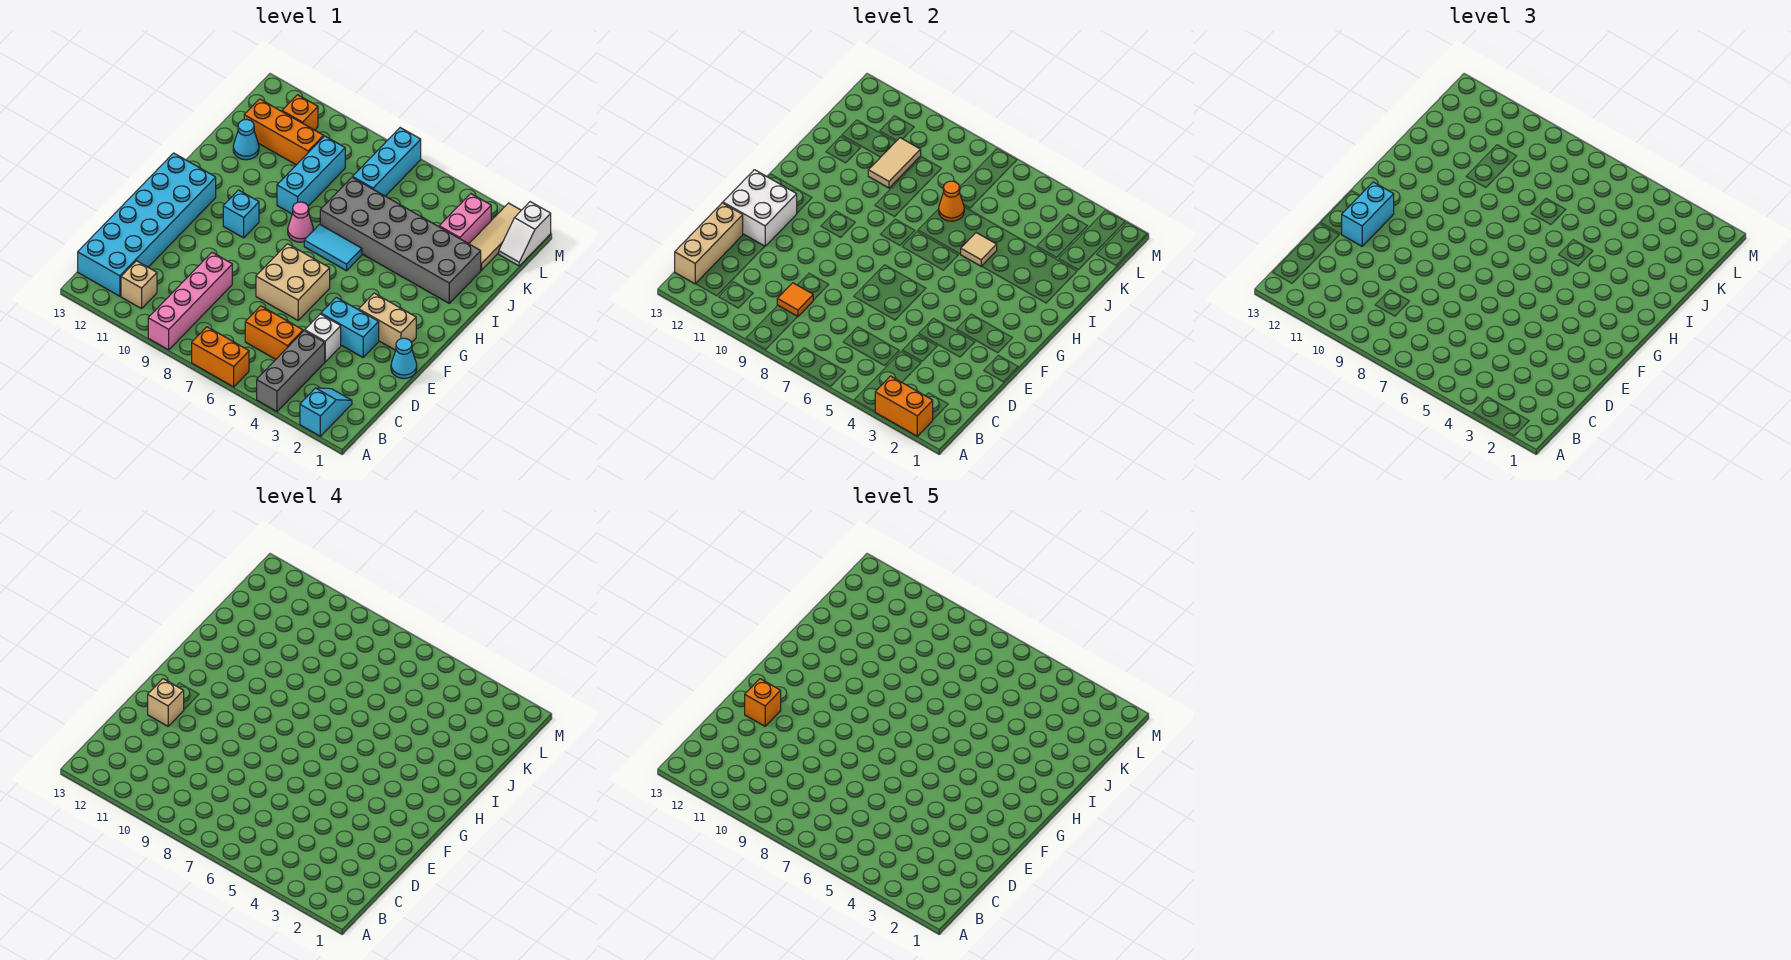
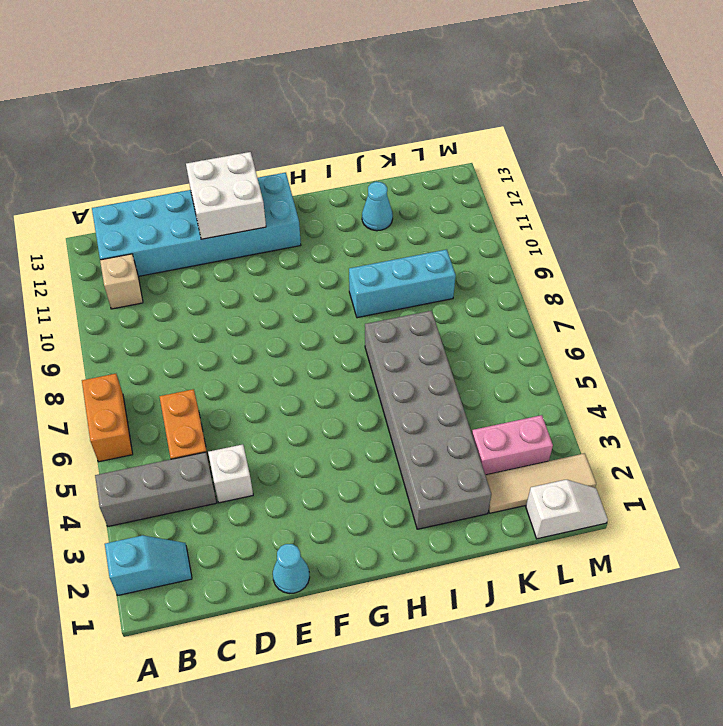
white slope L1:M1 level 1 top L -> white slope L1:M1 level 1 top M
none -> pink brick A9:D9 level 1
none -> cyan brick E3:E4 level 1
none -> tan brick E6:F7 level 1
none -> tan brick F2:F3 level 1

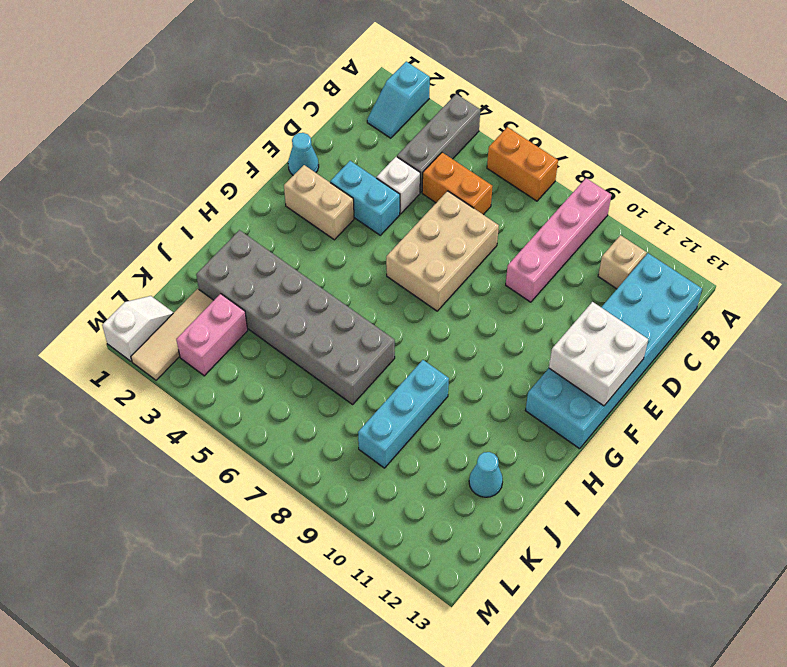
tan brick D6:F7 level 1 -> tan brick E6:F7 level 1
none -> cyan brick G10 level 1
none -> cyan tile H6:H7 level 1
none -> pink cone H8 level 1
none -> cyan brick K7:M7 level 1

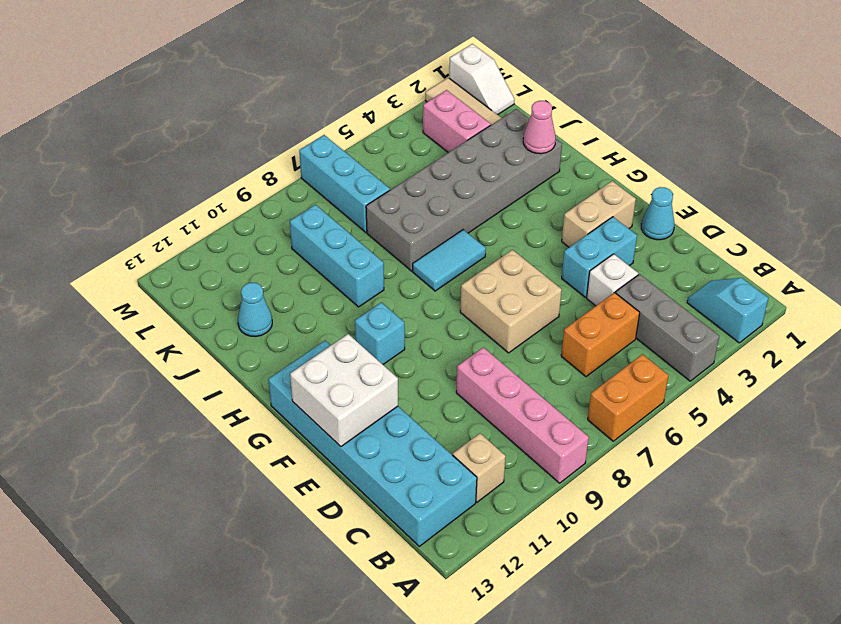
pink cone I2 level 2 -> pink cone H8 level 1
none -> orange brick K10:K12 level 1
none -> orange brick L11 level 1
none -> orange brick A2:A3 level 2
none -> tan brick B13:D13 level 2

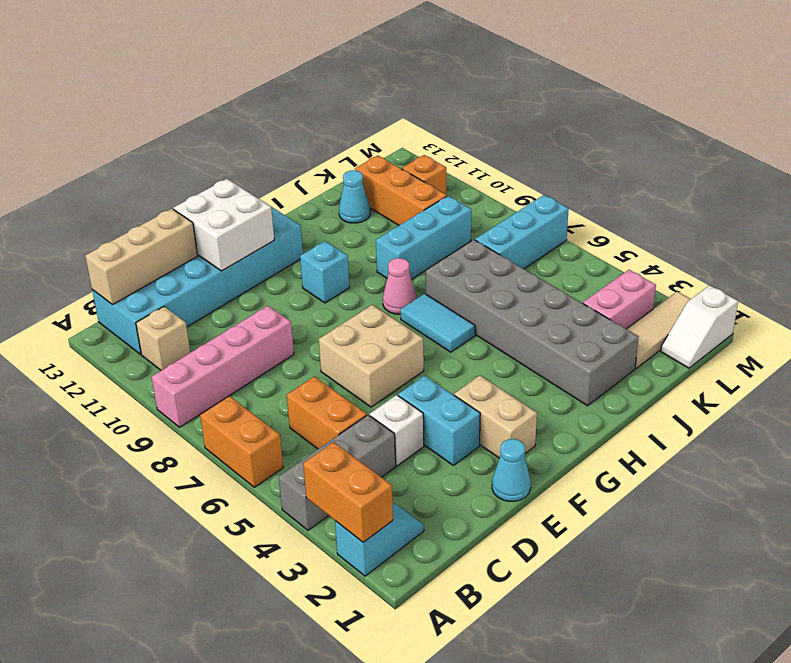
none -> orange tile C9 level 2
none -> tan tile I5 level 2
none -> orange cone J7 level 2
none -> tan tile J10:K10 level 2

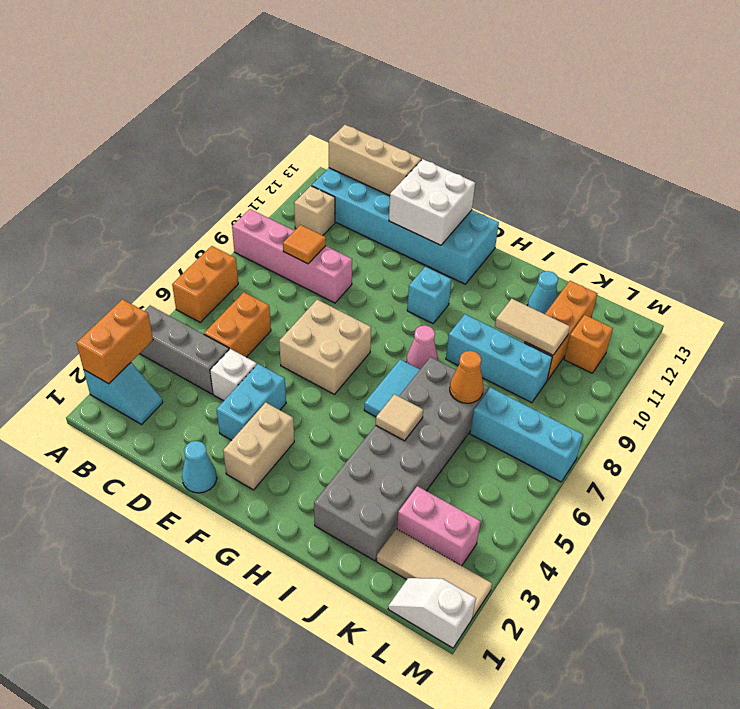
none -> cyan brick E12:F12 level 3
none -> tan brick E12 level 4
none -> orange brick E12 level 5

